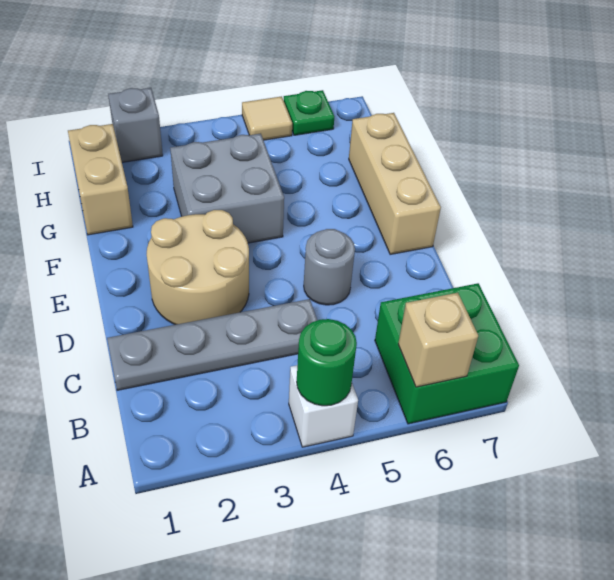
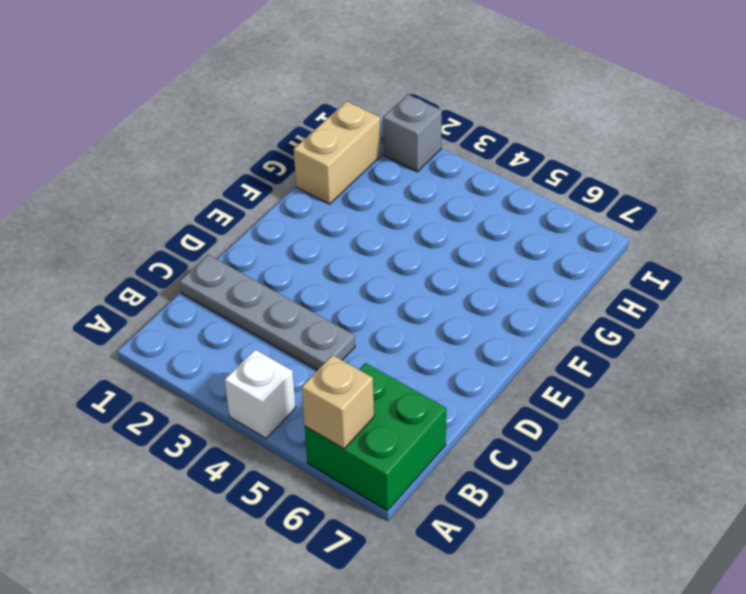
none -> tan round brick D2:E3 level 1
none -> grey round brick D5 level 1
none -> tan brick E7:G7 level 1

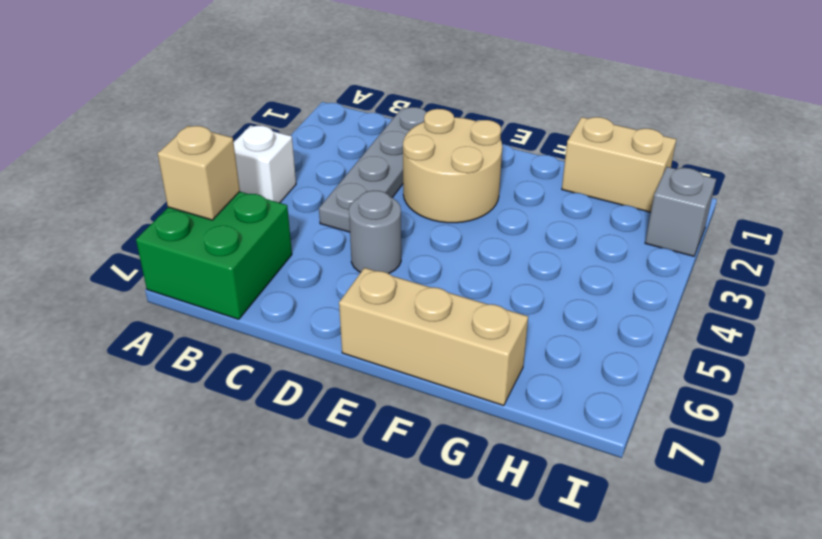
none -> grey brick F3:G4 level 1
none -> tan tile I5 level 1
none -> green plate I6 level 1

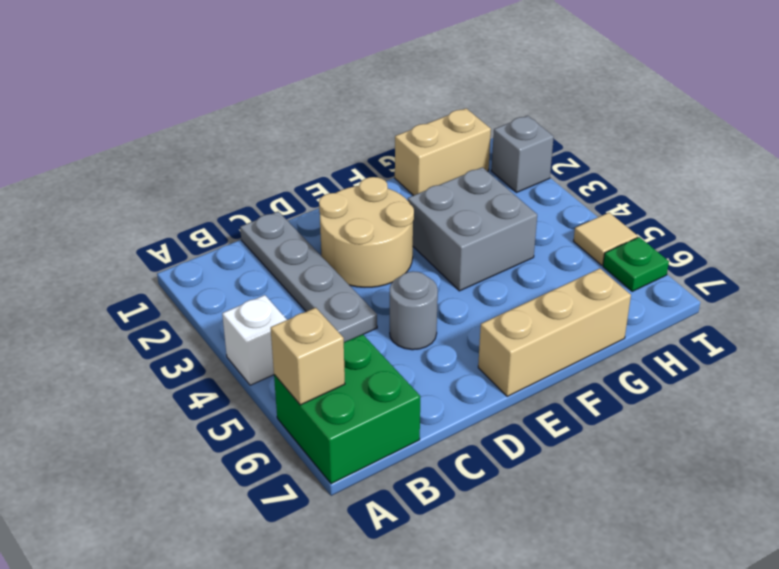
none -> green round brick A4 level 2

